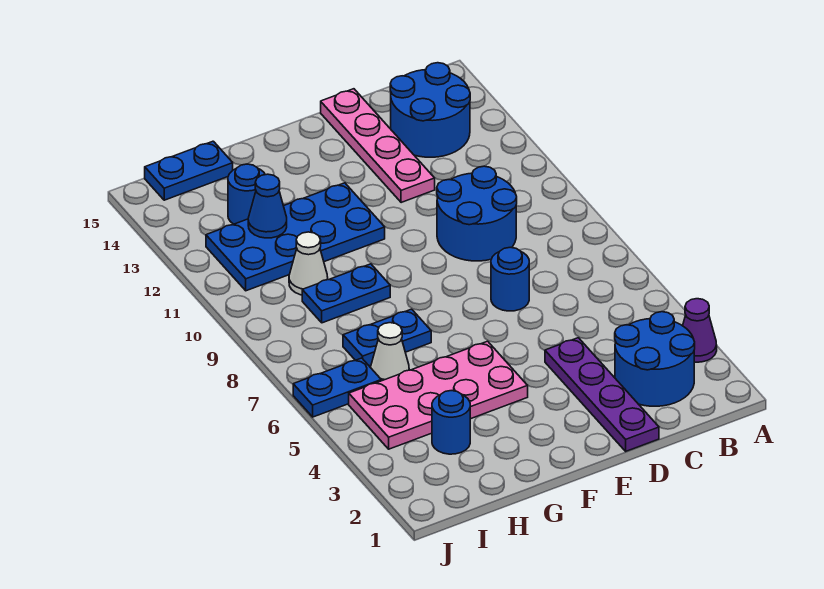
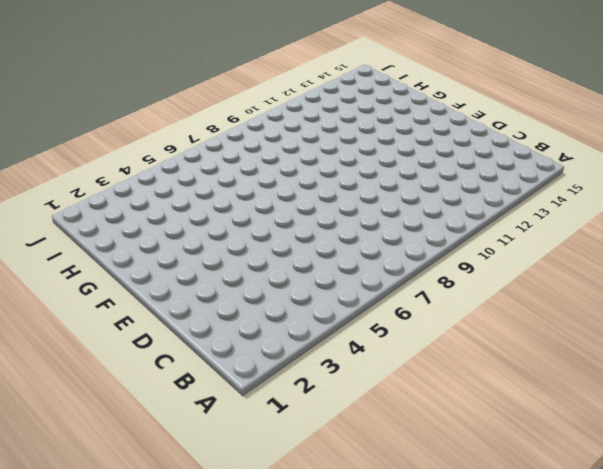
none -> purple cone A3 level 1
none -> blue round brick B2:C3 level 1
none -> blue round brick B13:C14 level 1

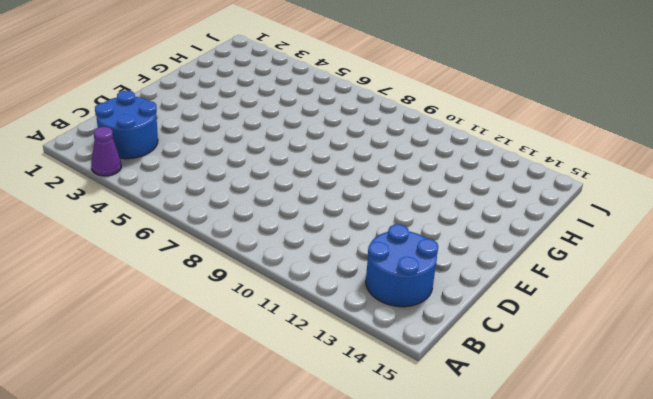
none -> blue round brick C9:D10 level 1
none -> purple plate D1:D4 level 1
none -> blue round brick D7 level 1

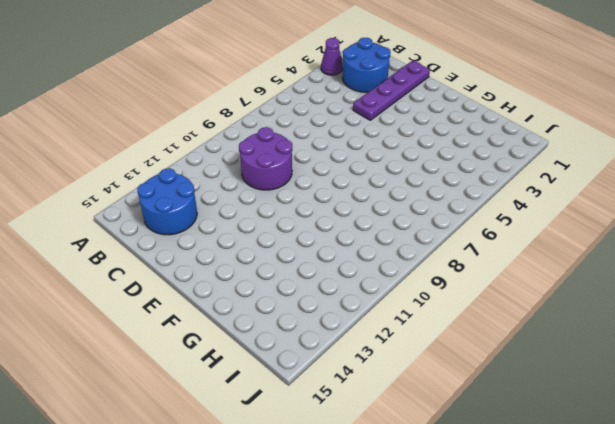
purple round brick C9:D10 level 1 -> blue round brick C9:D10 level 1
none -> blue round brick D7 level 1
none -> pink plate D12:D15 level 1
none -> pink plate F4:I5 level 1

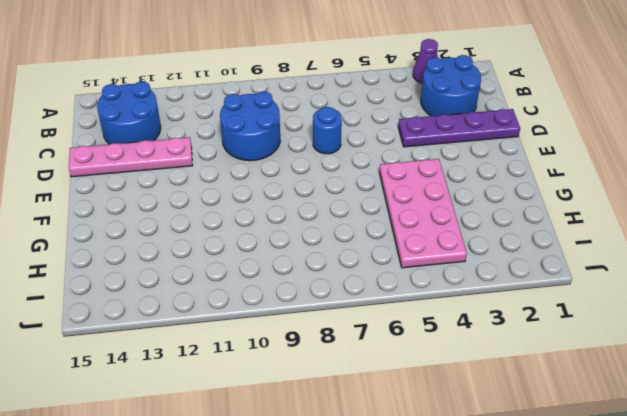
none -> blue plate F11:I12 level 1
none -> blue plate G7:H7 level 1
none -> blue plate G9:H9 level 1

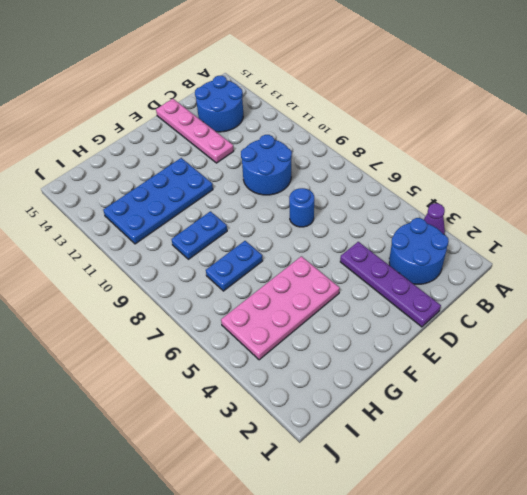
none -> blue round brick H3 level 1
none -> white cone H6 level 1
none -> white cone H10 level 1

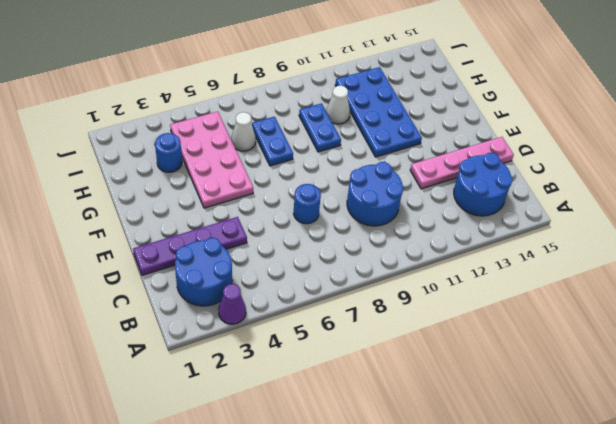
none -> blue round brick H13 level 1
none -> blue plate H15:I15 level 1
none -> blue plate I6:J6 level 1

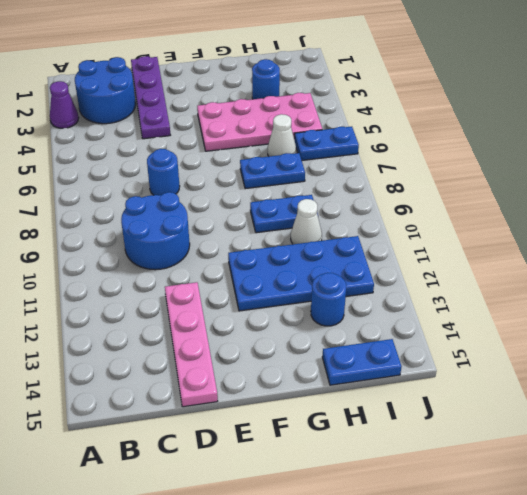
none -> blue round brick B13:C14 level 1
none -> blue cone H12 level 2

